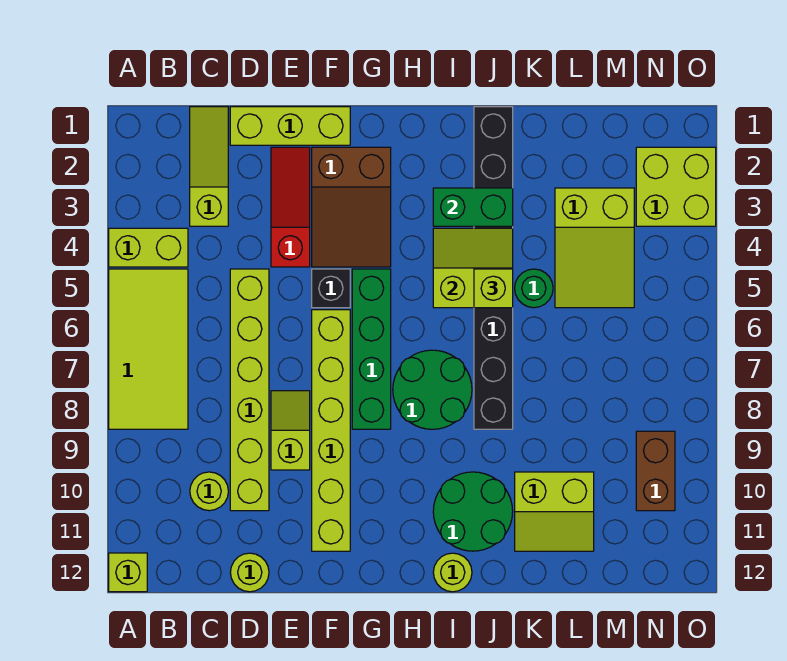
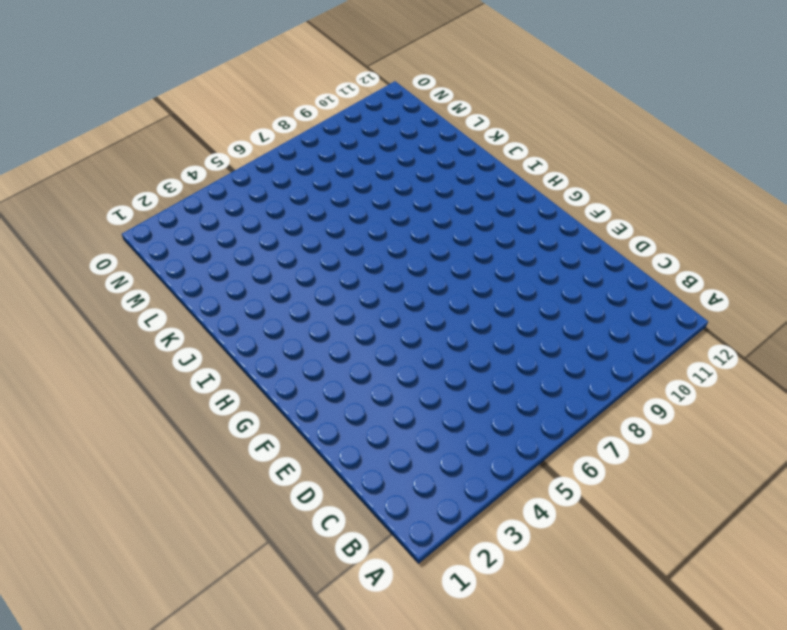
none -> lime brick A4:B4 level 1
none -> lime tile A5:B8 level 1
none -> lime brick A12 level 1

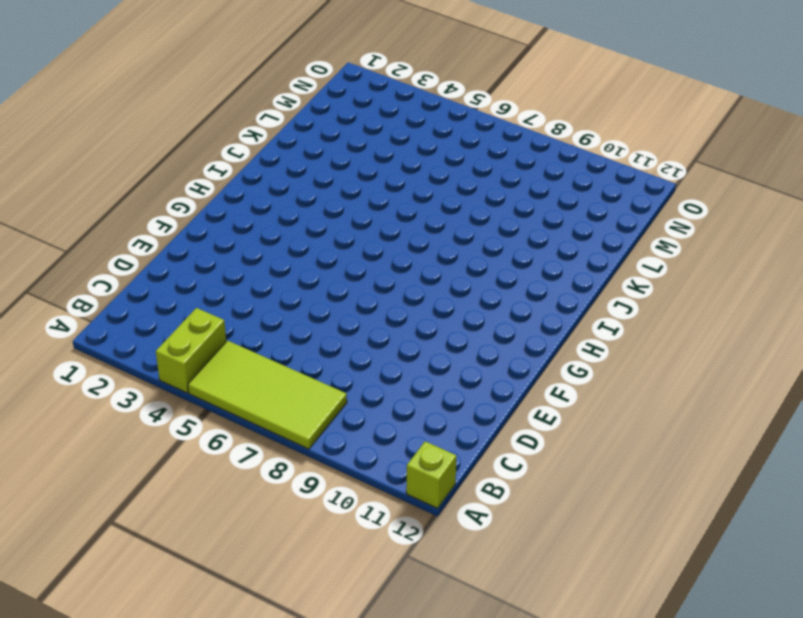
none -> lime slope C1:C3 level 1 top 3
none -> lime round brick C10 level 1
none -> lime brick D1:F1 level 1

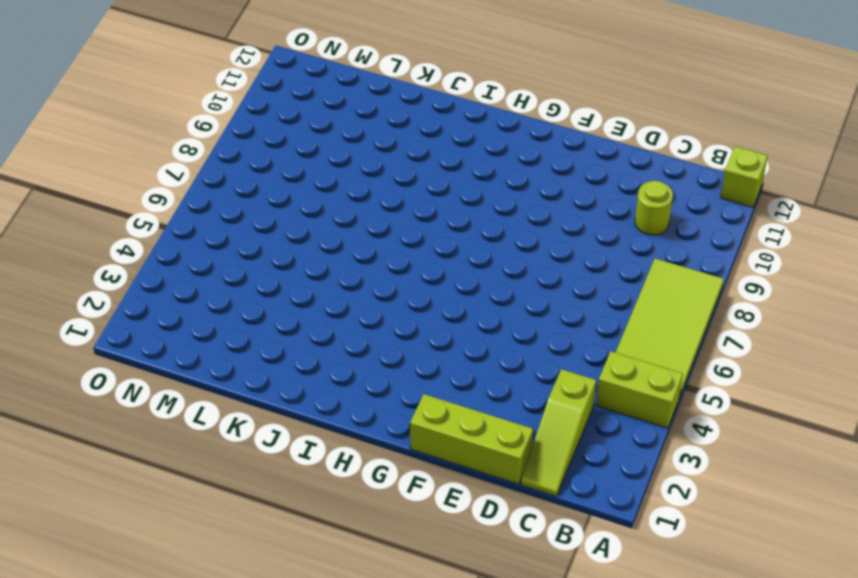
none -> lime brick D5:D10 level 1
none -> lime round brick D12 level 1
none -> red slope E2:E4 level 1 top 4

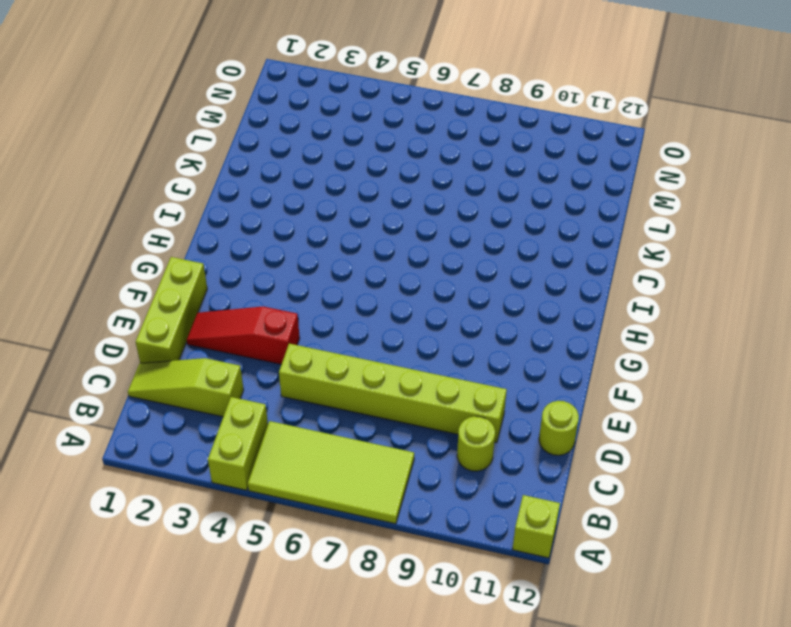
none -> lime slope E8:E9 level 1 top 9
none -> brown slope F2:G4 level 1 top 2
none -> black brick F5 level 1

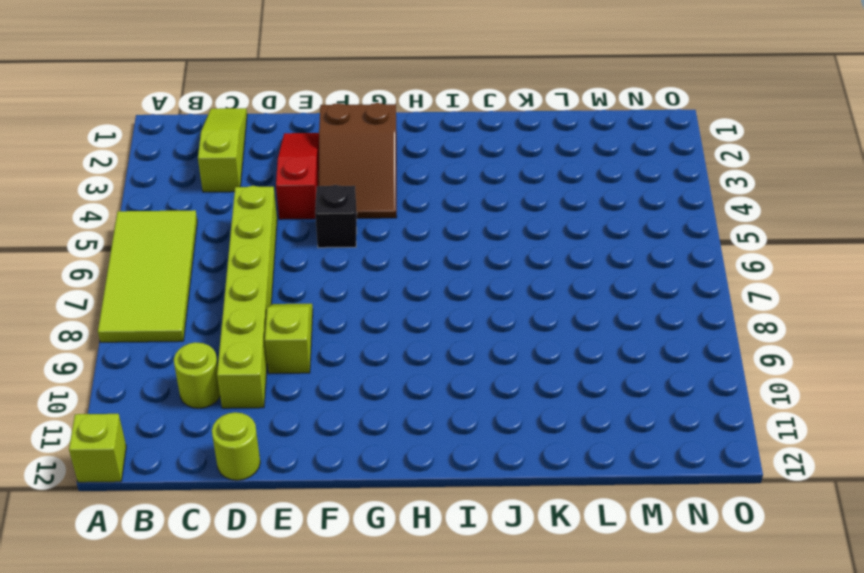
none -> lime brick A4:B4 level 1
none -> lime brick D1:F1 level 1
none -> lime brick F6:F11 level 1

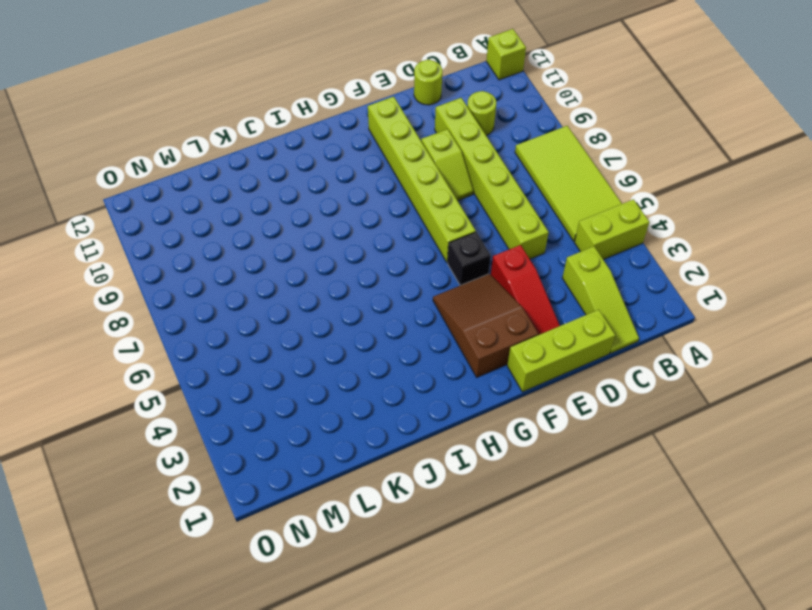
none -> green brick G5:G8 level 1
none -> green round brick H7:I8 level 1
none -> green round brick I10:J11 level 1

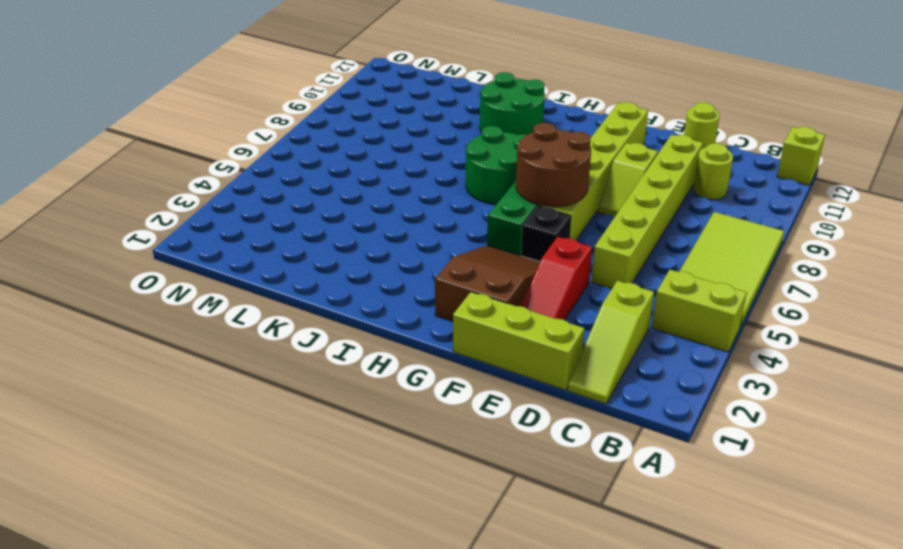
brown round brick F6:G7 level 2 -> none
none -> lime round brick I12 level 1
none -> black brick J1:J8 level 1
none -> green round brick K5 level 1

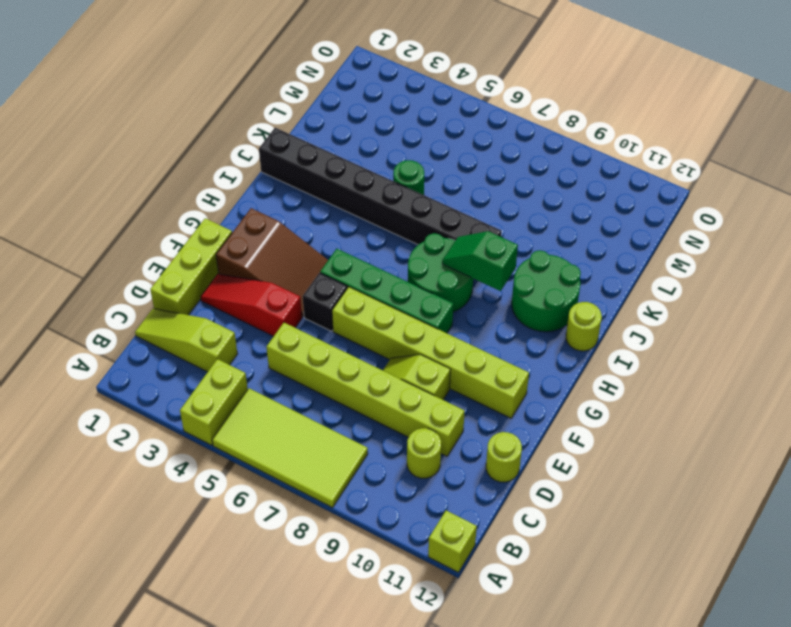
green slope I8:I9 level 2 top 9 -> none
none -> lime slope K10:L11 level 1 top 10
none -> lime slope L3:M5 level 1 top 3
none -> lime brick N2:O3 level 1

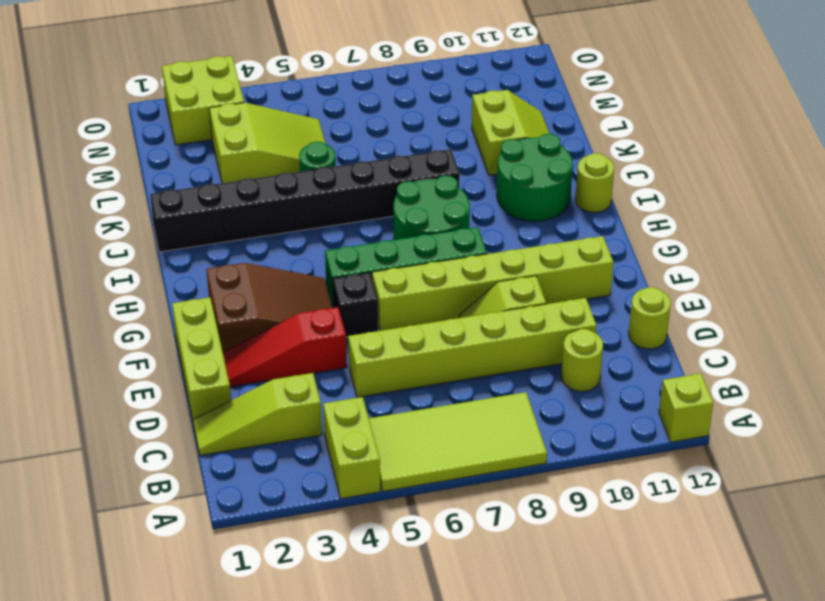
none -> brown brick N9:N10 level 1
none -> green brick I3:J3 level 2
none -> lime slope I4:J5 level 2 top 5

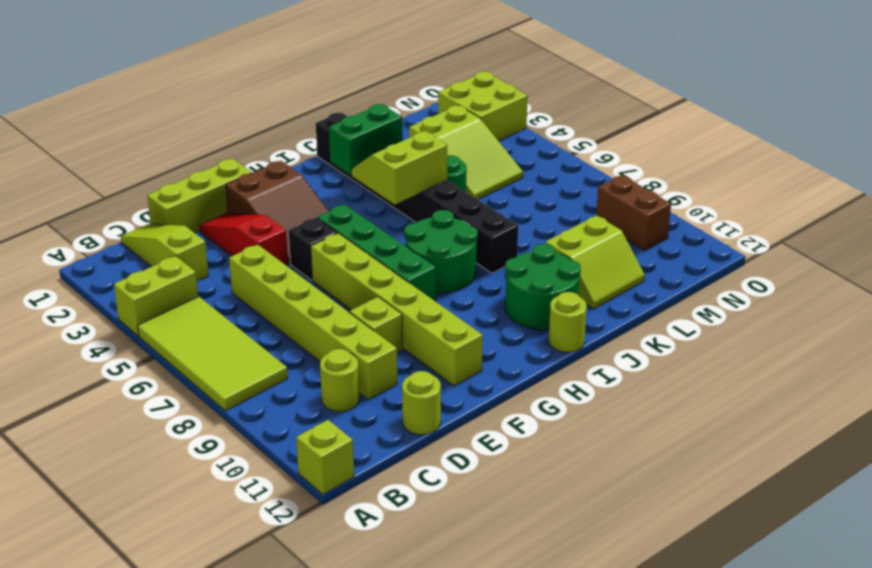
none -> lime brick J5 level 3

